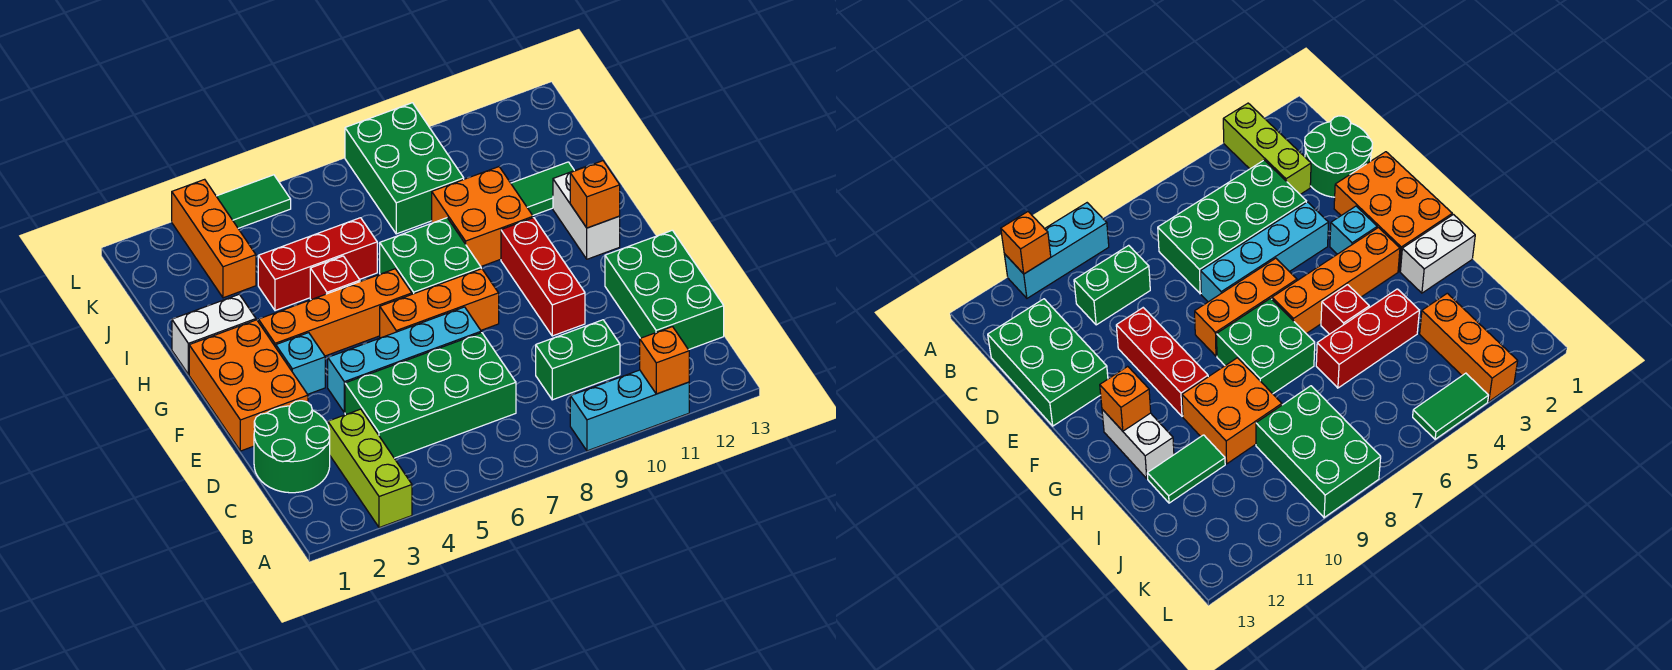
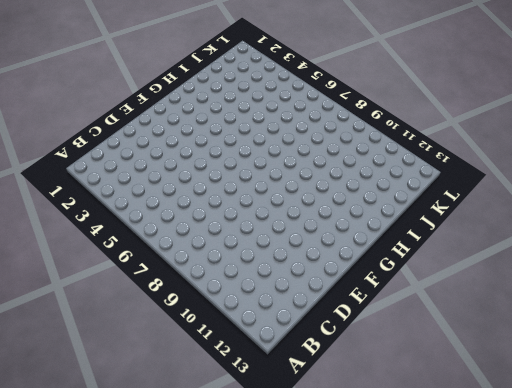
none -> lime brick A3:C3 level 1
none -> cyan brick A9:A11 level 1
none -> green round brick C1:D2 level 1

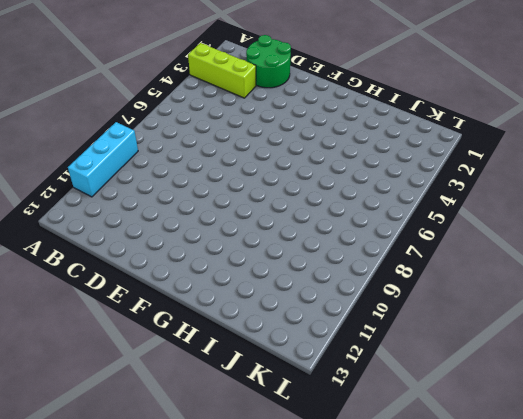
none -> green brick C4:D7 level 1
none -> green brick C9:C10 level 1
none -> green brick C12:E13 level 1

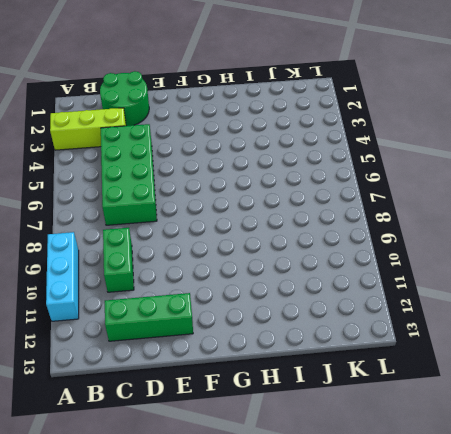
green brick C12:E12 level 1 -> green brick C12:E13 level 1
none -> orange brick E1:G2 level 1
none -> cyan brick E4:E7 level 1
none -> red brick E10:G10 level 1

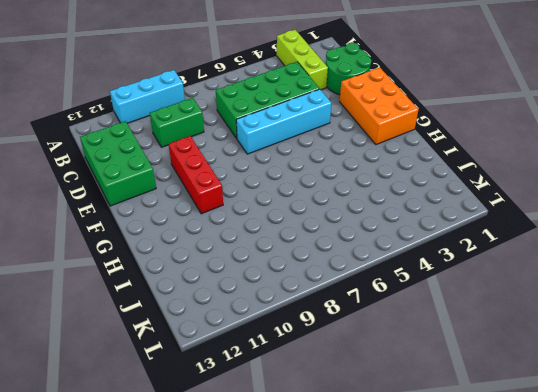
none -> cyan brick F3 level 1
none -> orange brick F6:F8 level 1
none -> orange brick G3:G6 level 1

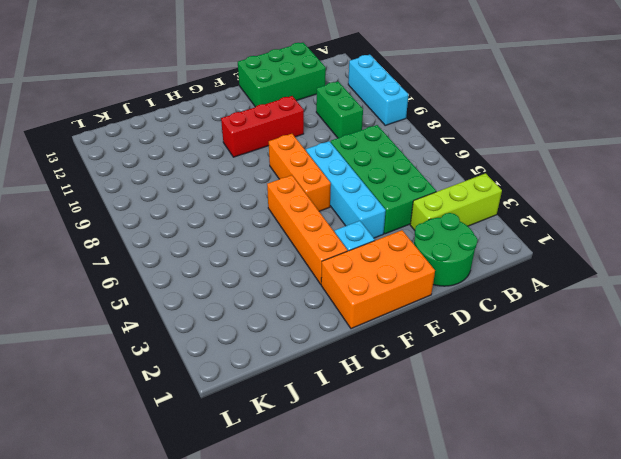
none -> green brick G7:H8 level 1
none -> white brick G12:H12 level 1
none -> white brick H1:H2 level 1

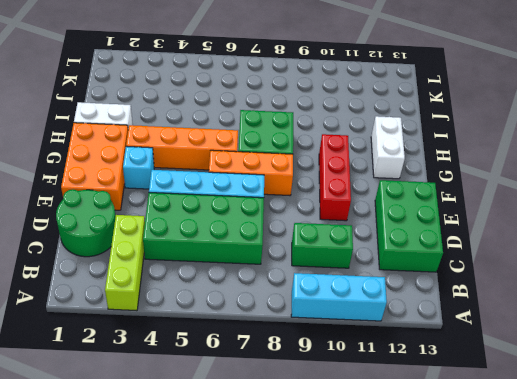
none -> red brick H5 level 1
none -> orange brick H9:I10 level 1
none -> red brick I4:I6 level 1

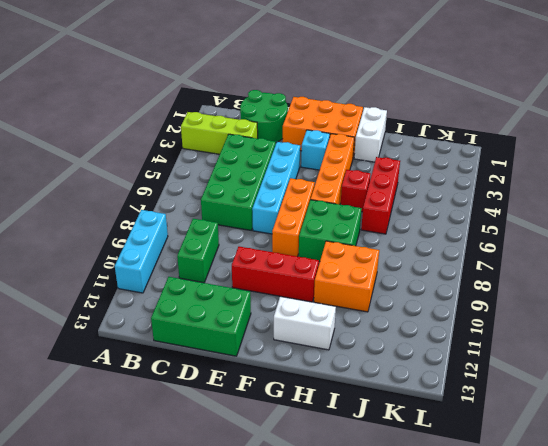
none -> green tile I11:I12 level 1
none -> orange brick J3:L3 level 1
none -> green brick J8:L9 level 1

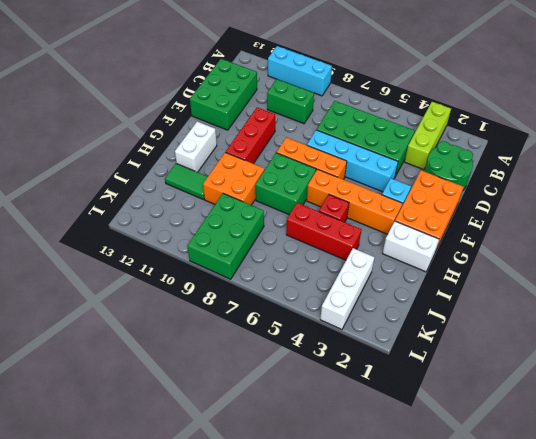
white brick J3:L3 level 1 -> orange brick J3:L3 level 1
none -> green tile L4:L5 level 1
none -> orange brick A11 level 2
none -> orange brick G12 level 2

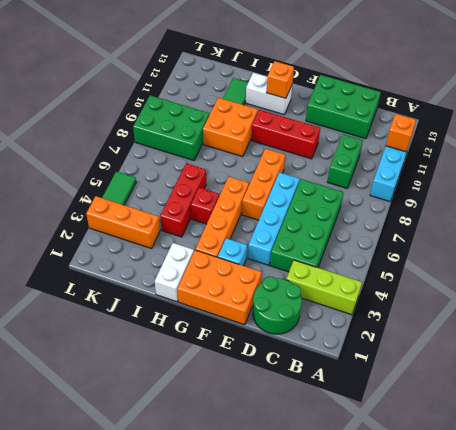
none -> green brick G7:H8 level 1

